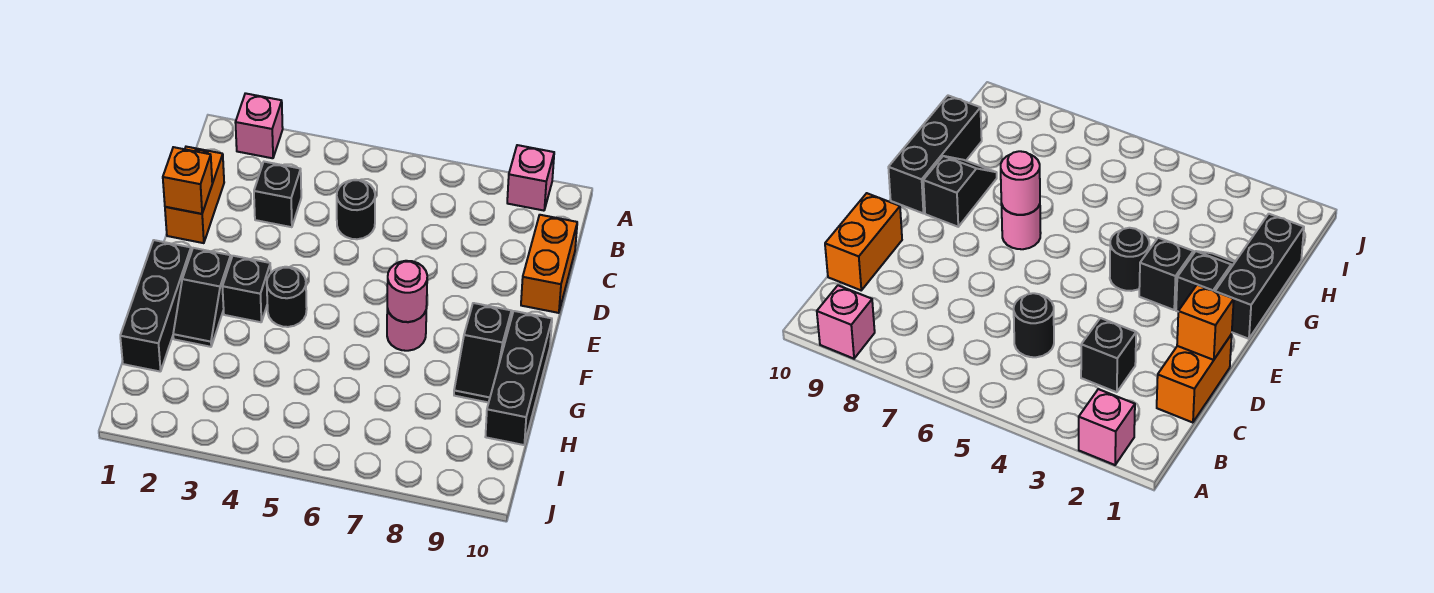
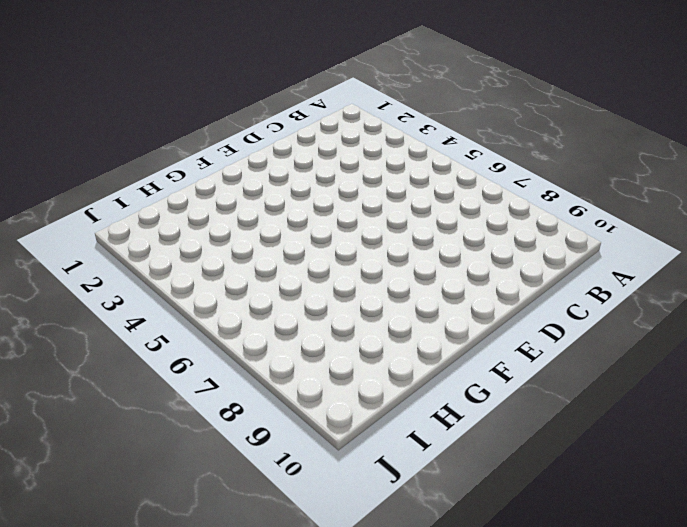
none -> pink brick A2 level 1
none -> pink brick A9 level 1
none -> orange brick C1:D1 level 1

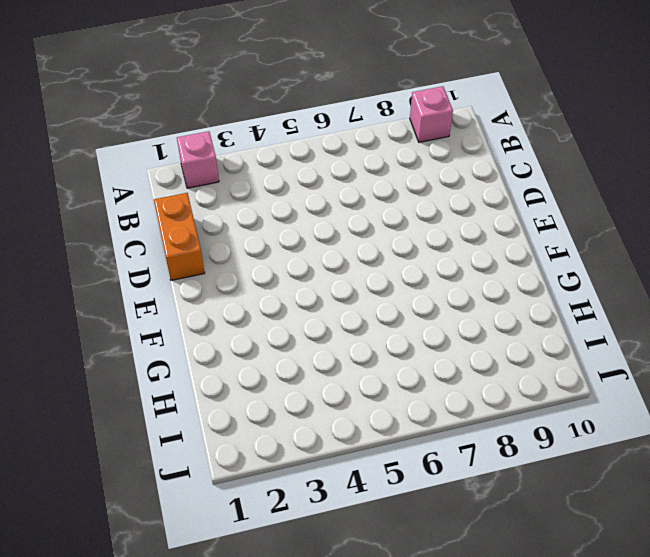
none -> black brick C3 level 1
none -> black round brick C5 level 1
none -> orange brick C10:D10 level 1

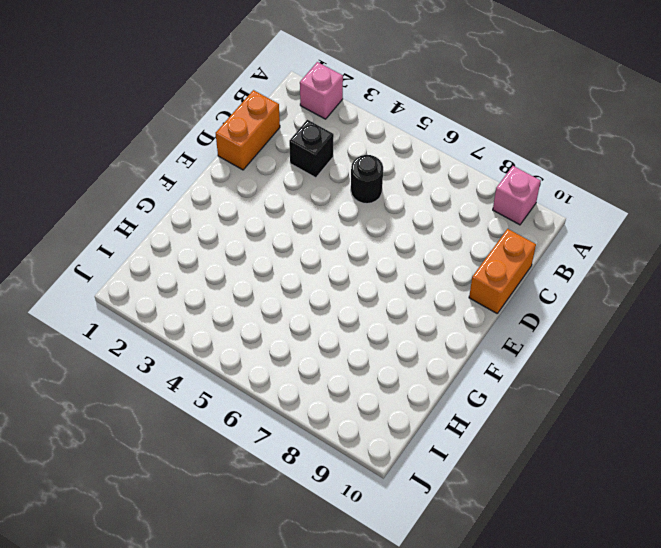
none -> black brick F1:H1 level 1
none -> black slope F2:G2 level 1 top F
none -> black brick F3 level 1

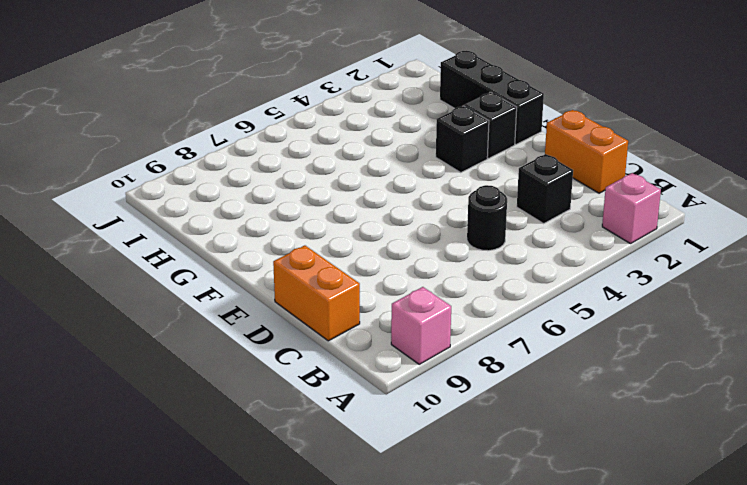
none -> black round brick F4 level 1
none -> pink round brick F7 level 1
none -> black slope F9:G9 level 1 top F

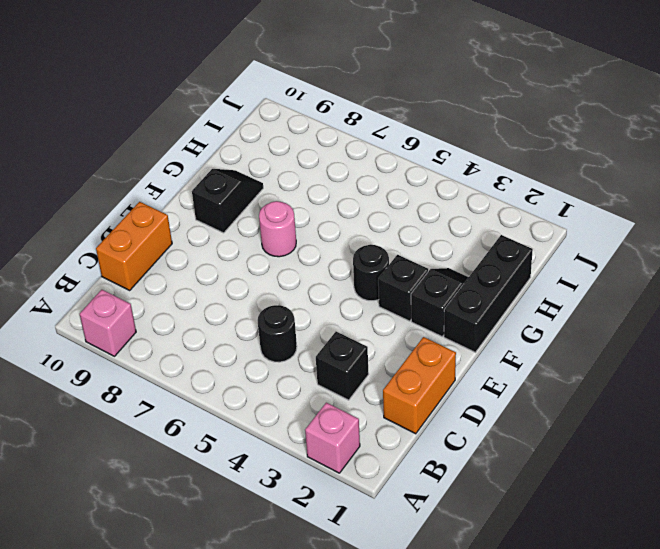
none -> black brick F10:H10 level 1
none -> orange brick D1 level 2
none -> pink round brick F7 level 2

